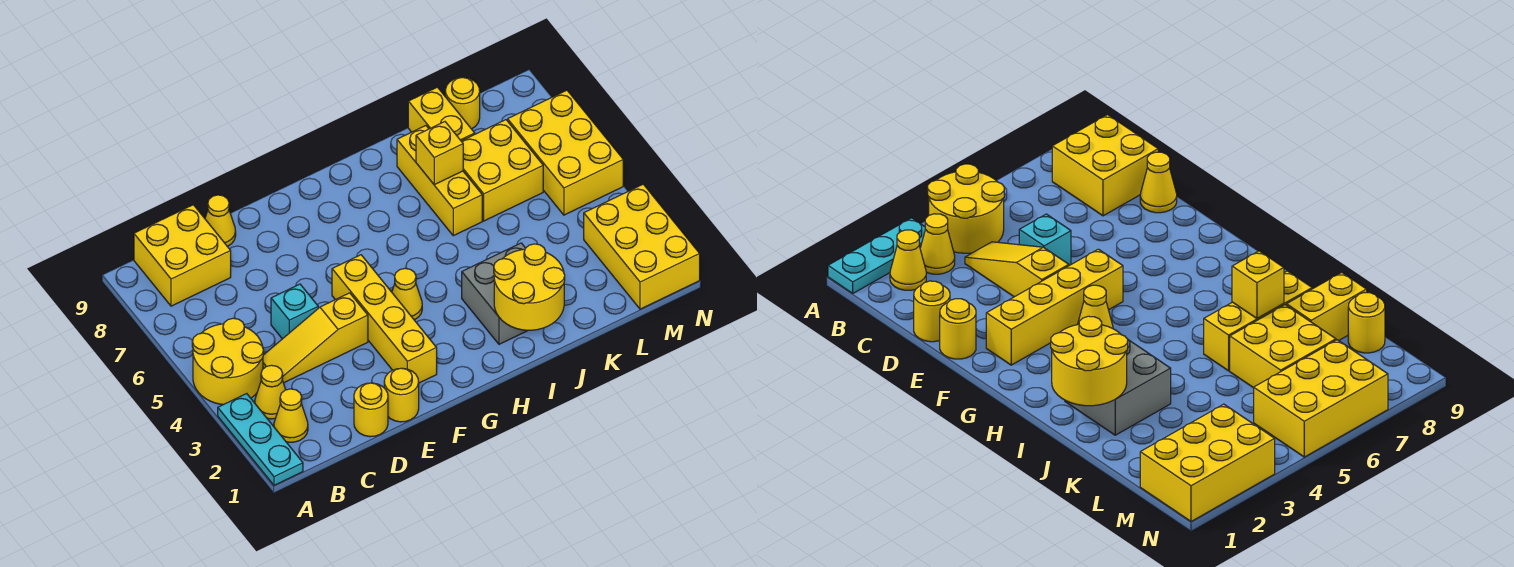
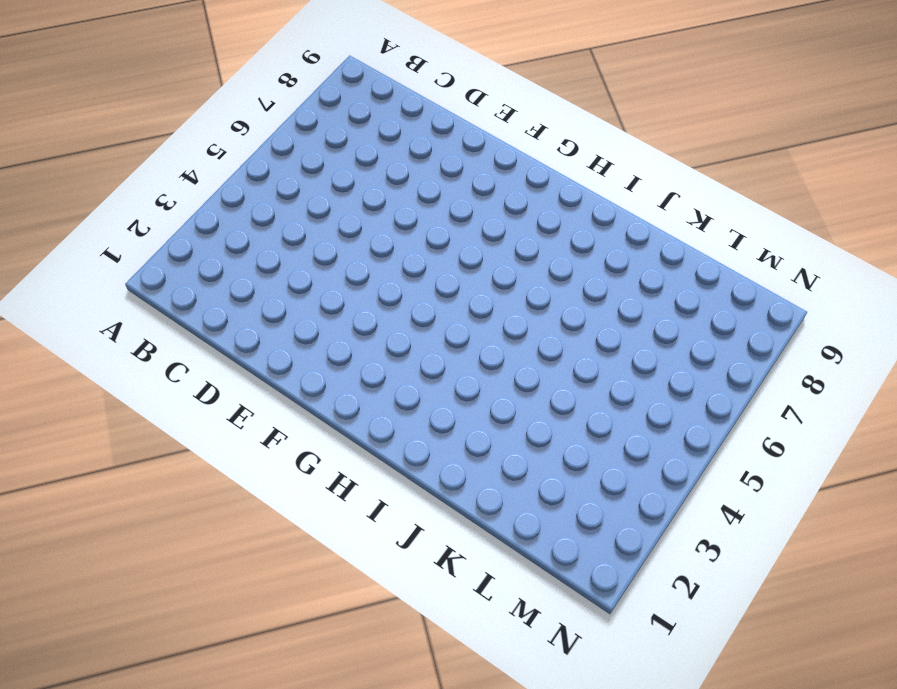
none -> cyan plate A1:A3 level 1
none -> yellow round brick A4:B5 level 1
none -> yellow cone B2 level 1

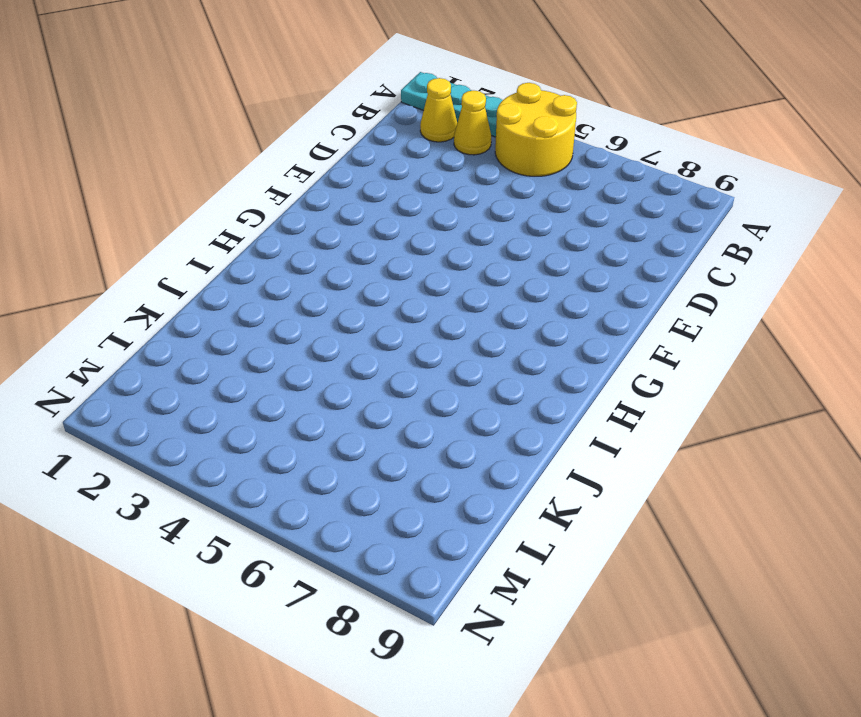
none -> yellow brick B8:C9 level 1
none -> yellow slope C4:E4 level 1 top E
none -> yellow round brick D1 level 1

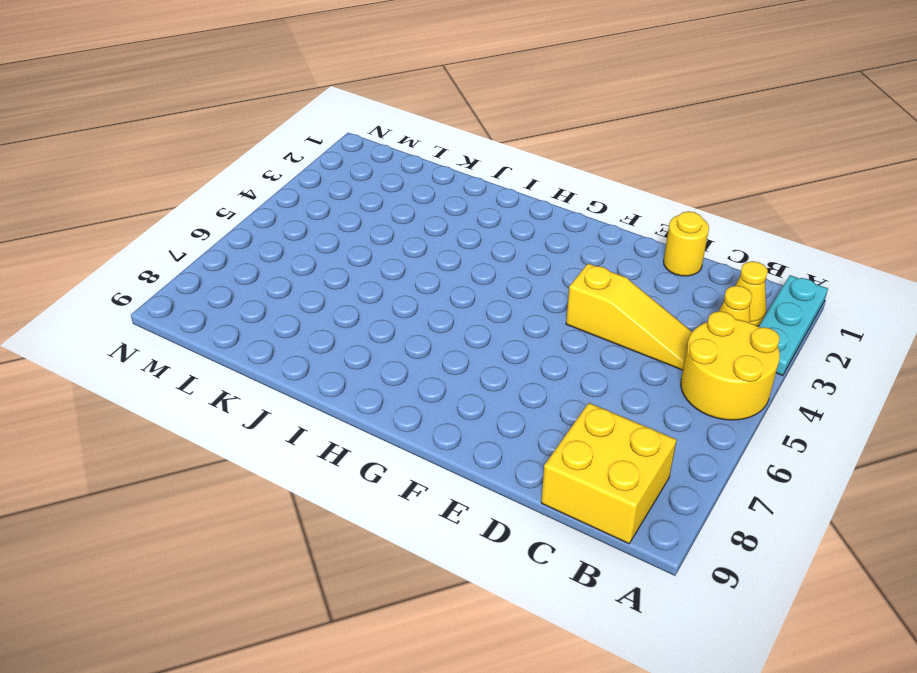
none -> cyan brick D5 level 1
none -> yellow cone D9 level 1
none -> yellow round brick E1 level 1

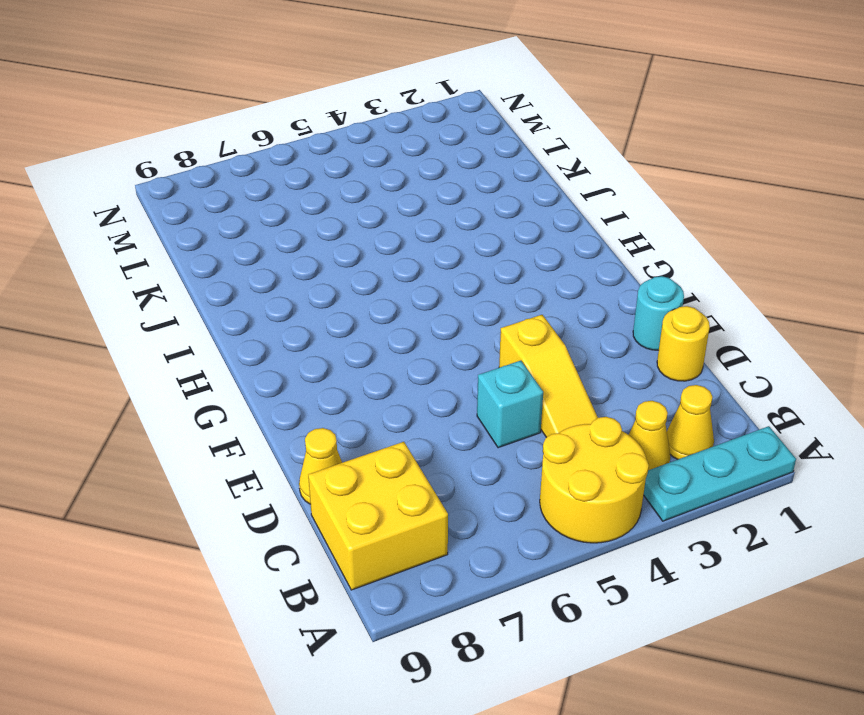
cyan round brick E1 level 1 -> yellow round brick E1 level 1
none -> yellow brick F2:F5 level 1
none -> yellow cone G4 level 1
none -> grey brick I2:J3 level 1

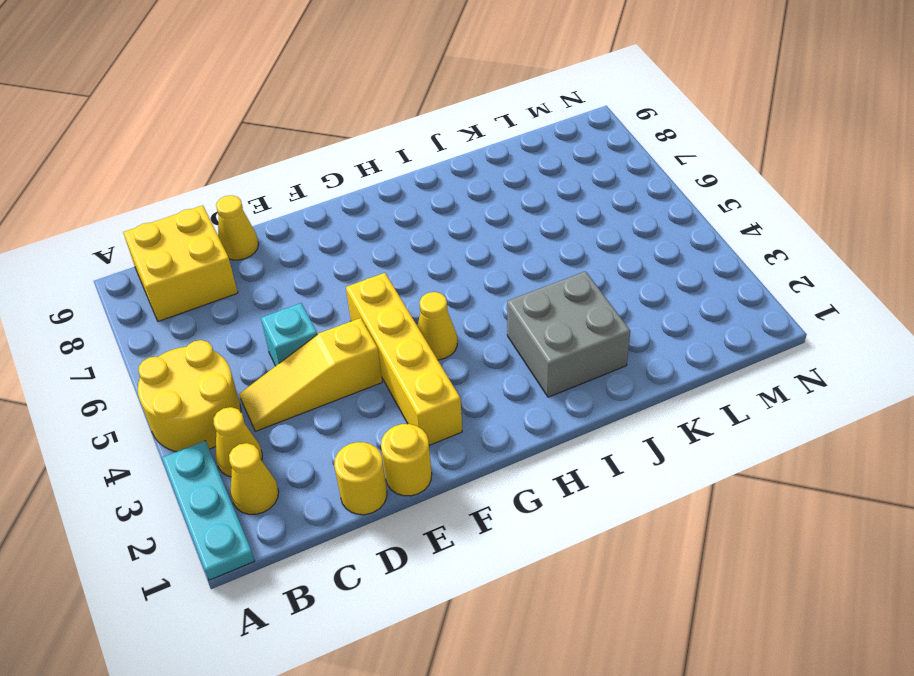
none -> yellow brick J6:J8 level 1
none -> yellow brick K6:L7 level 1
none -> yellow brick K8:K9 level 1

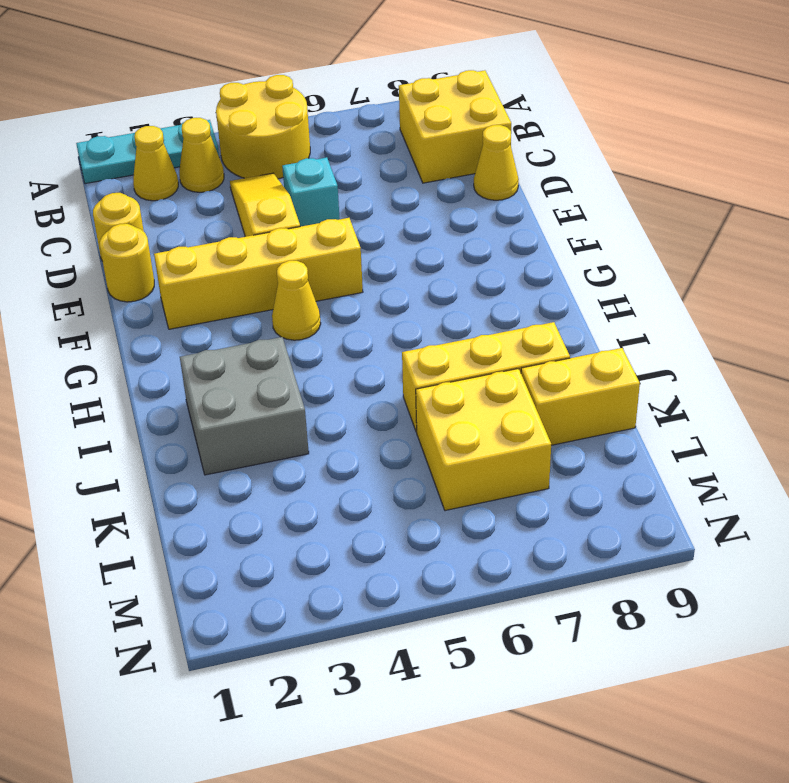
none -> yellow round brick L9 level 1
none -> yellow brick M1:N3 level 1
none -> yellow brick M5:N7 level 1

